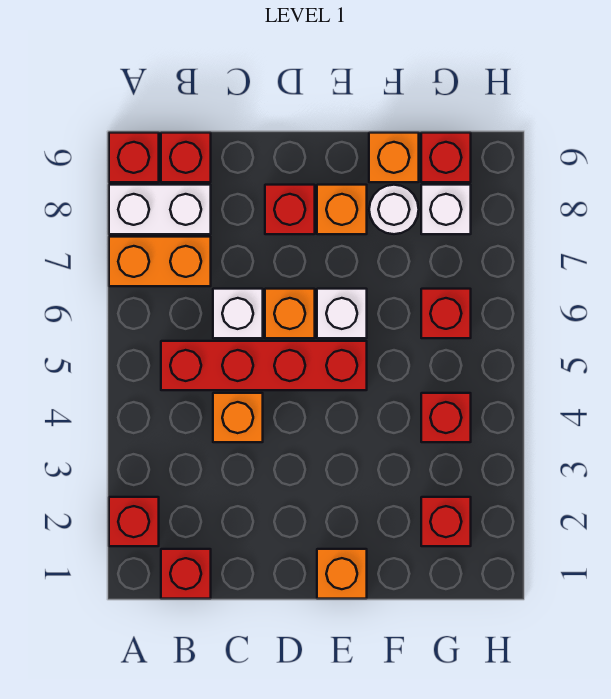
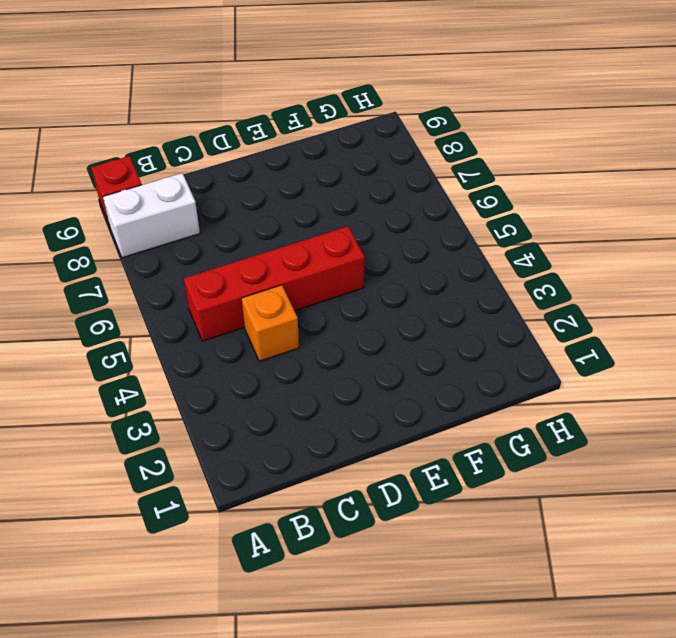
none -> red brick A2 level 1
none -> orange brick A7:B7 level 1
none -> red brick B1 level 1

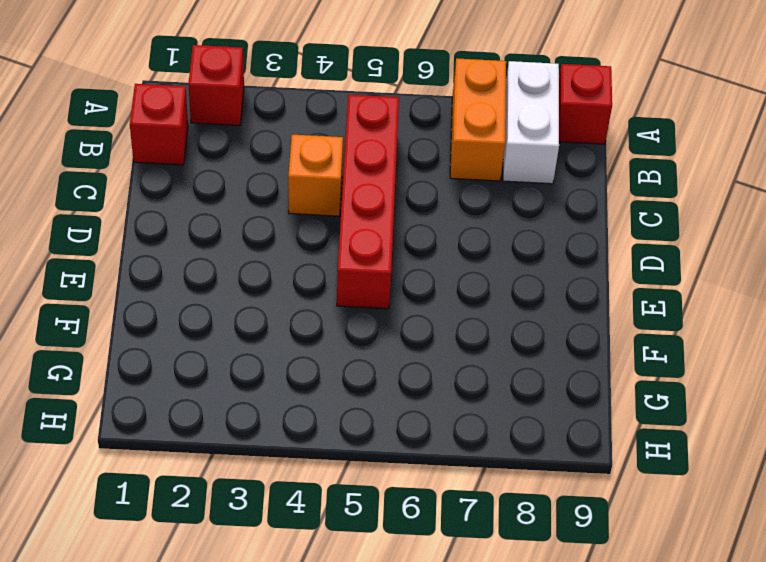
none -> red brick B9 level 1
none -> white brick C6 level 1
none -> orange brick D6 level 1

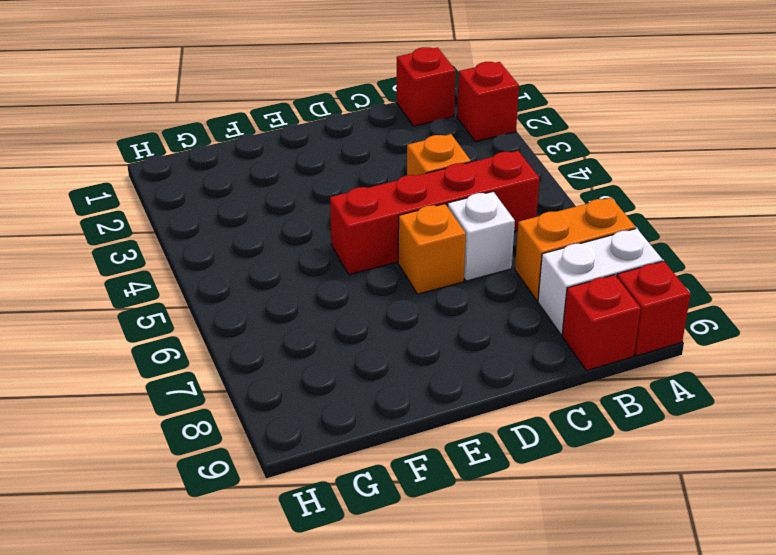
none -> red brick D8 level 1
none -> orange brick E1 level 1
none -> white brick E6 level 1

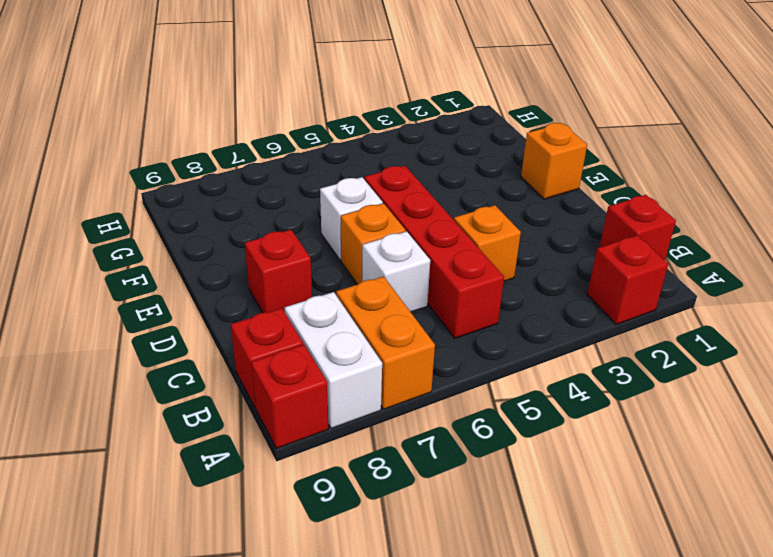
none -> orange brick E8 level 1
none -> white round brick F8 level 1
none -> orange brick F9 level 1

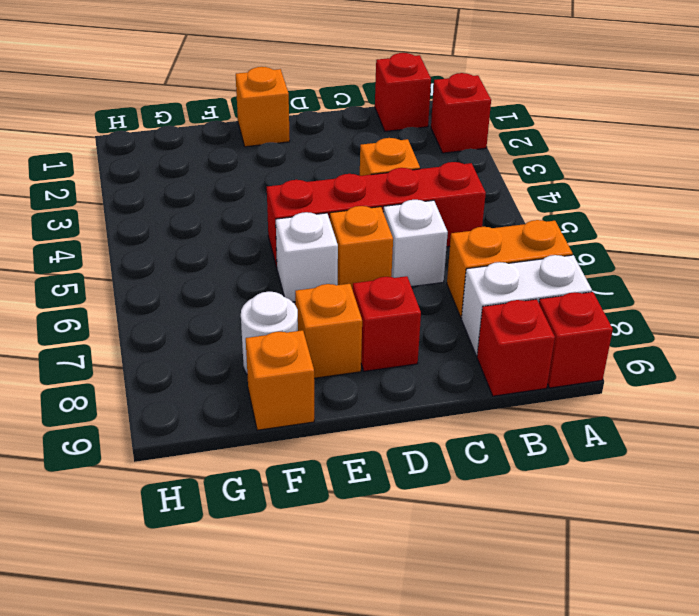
none -> red brick G2 level 1
none -> red brick G4 level 1
none -> red brick G6 level 1

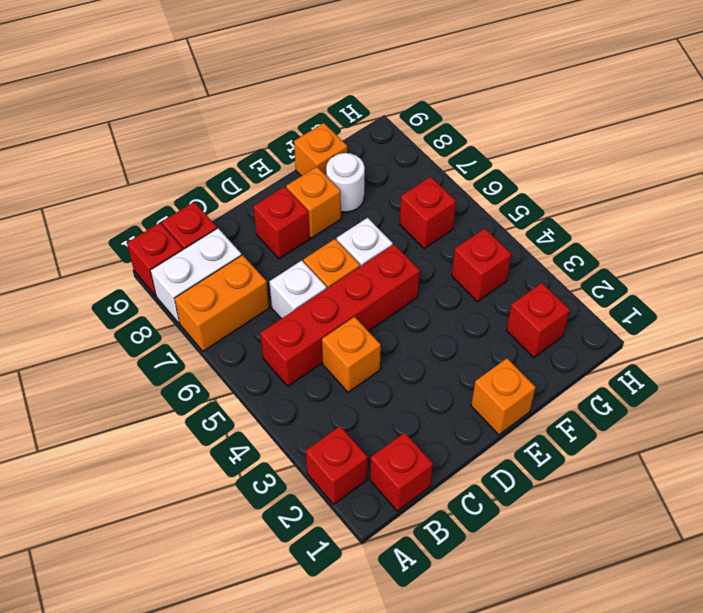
none -> white brick G8 level 1
none -> red brick G9 level 1

